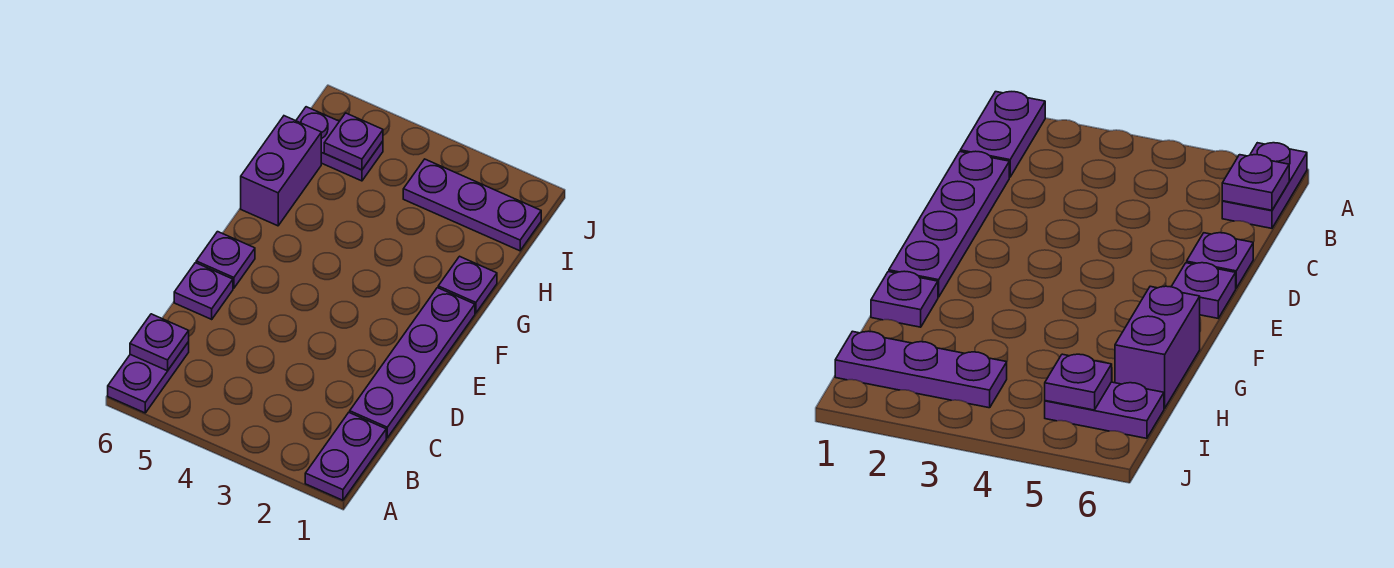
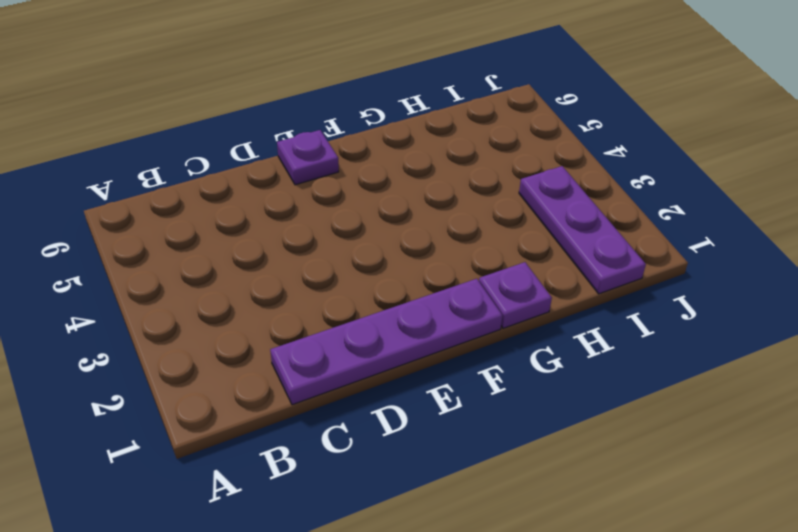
none -> purple plate A1:B1 level 1
none -> purple plate A6:B6 level 1

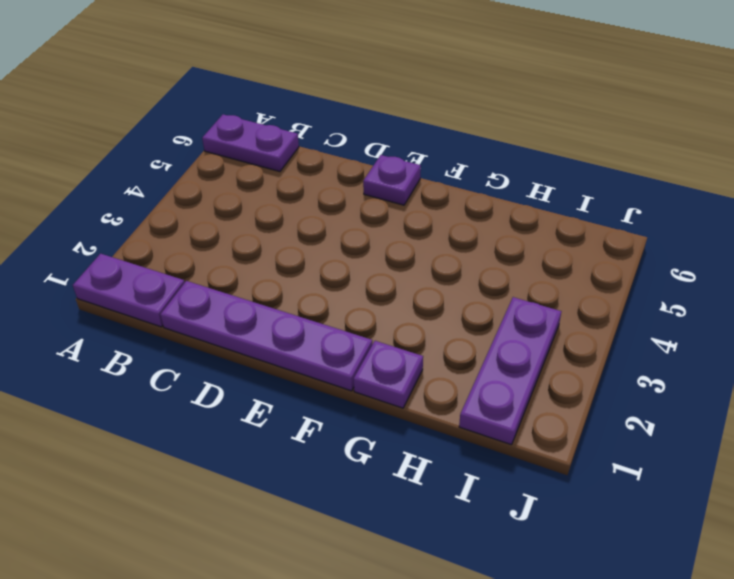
none -> purple plate D6 level 1
none -> purple brick G6:H6 level 1

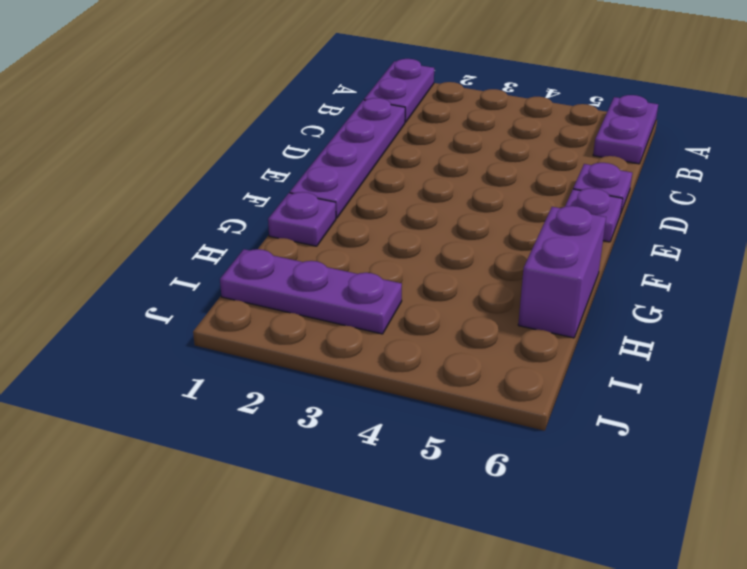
none -> purple plate I5:I6 level 1
none -> purple plate B6 level 2

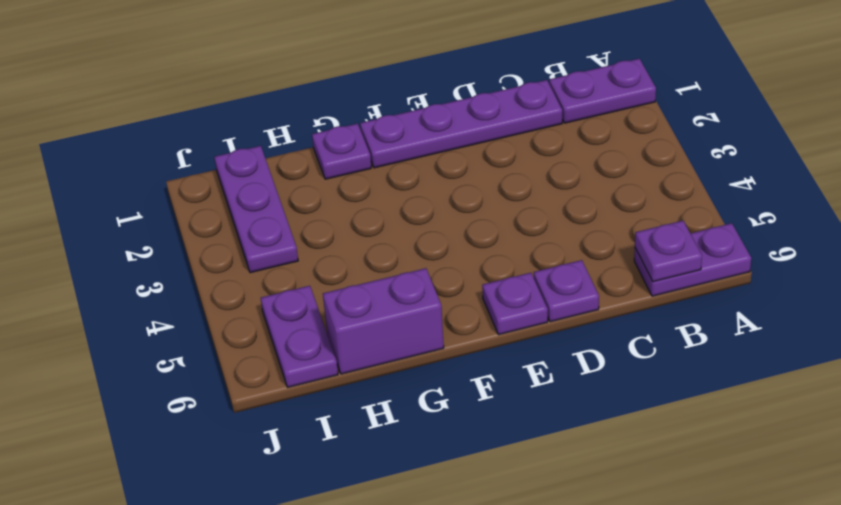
none -> purple plate I5 level 2

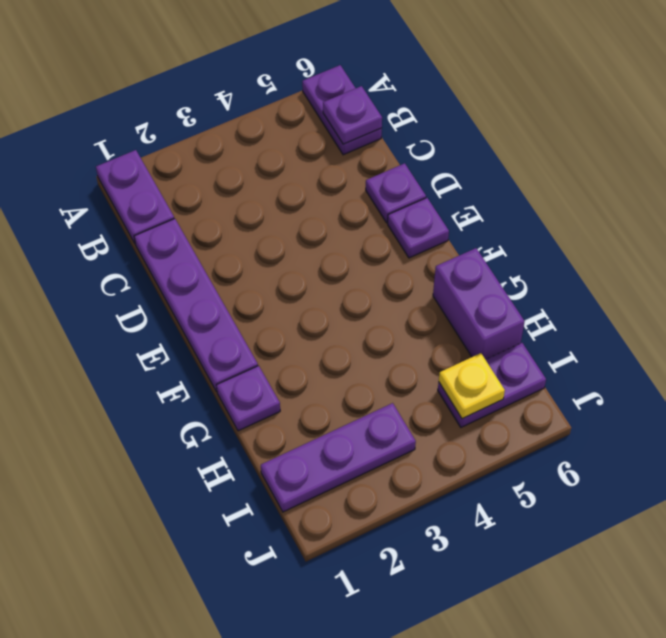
yellow plate I5 level 2 -> purple plate I5 level 2

